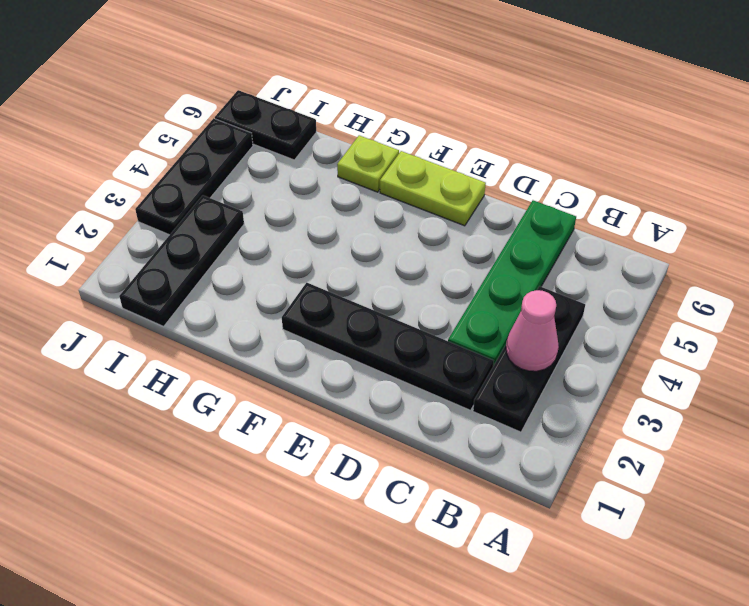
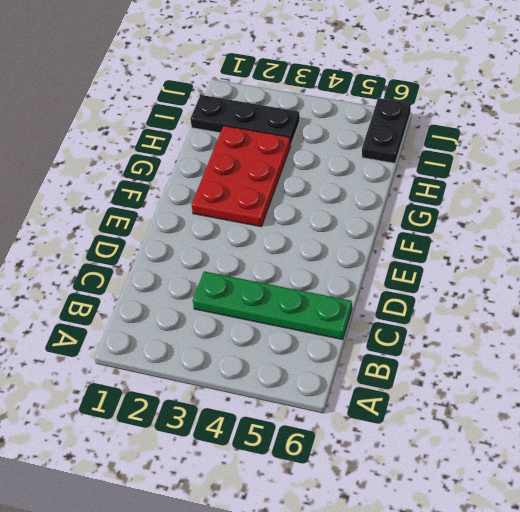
red plate F2:H3 level 1 -> black plate C2:F2 level 1
none -> black plate B2:B4 level 1
none -> lime plate E6:F6 level 1

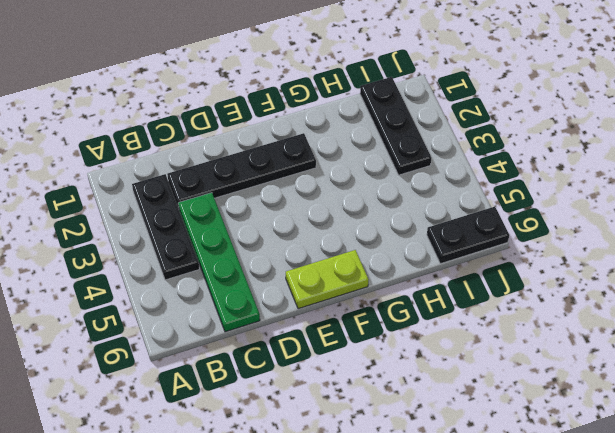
none -> lime plate G6 level 1
none -> black plate J3:J5 level 1

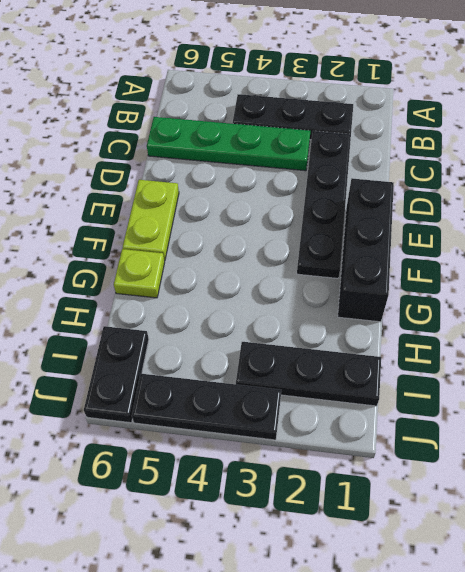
black brick E1:G1 level 1 -> none
none -> pink cone B3 level 2

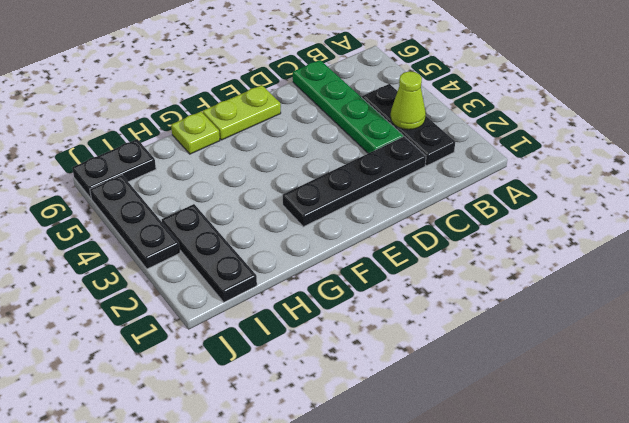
lime cone B3 level 2 -> pink cone B3 level 2

